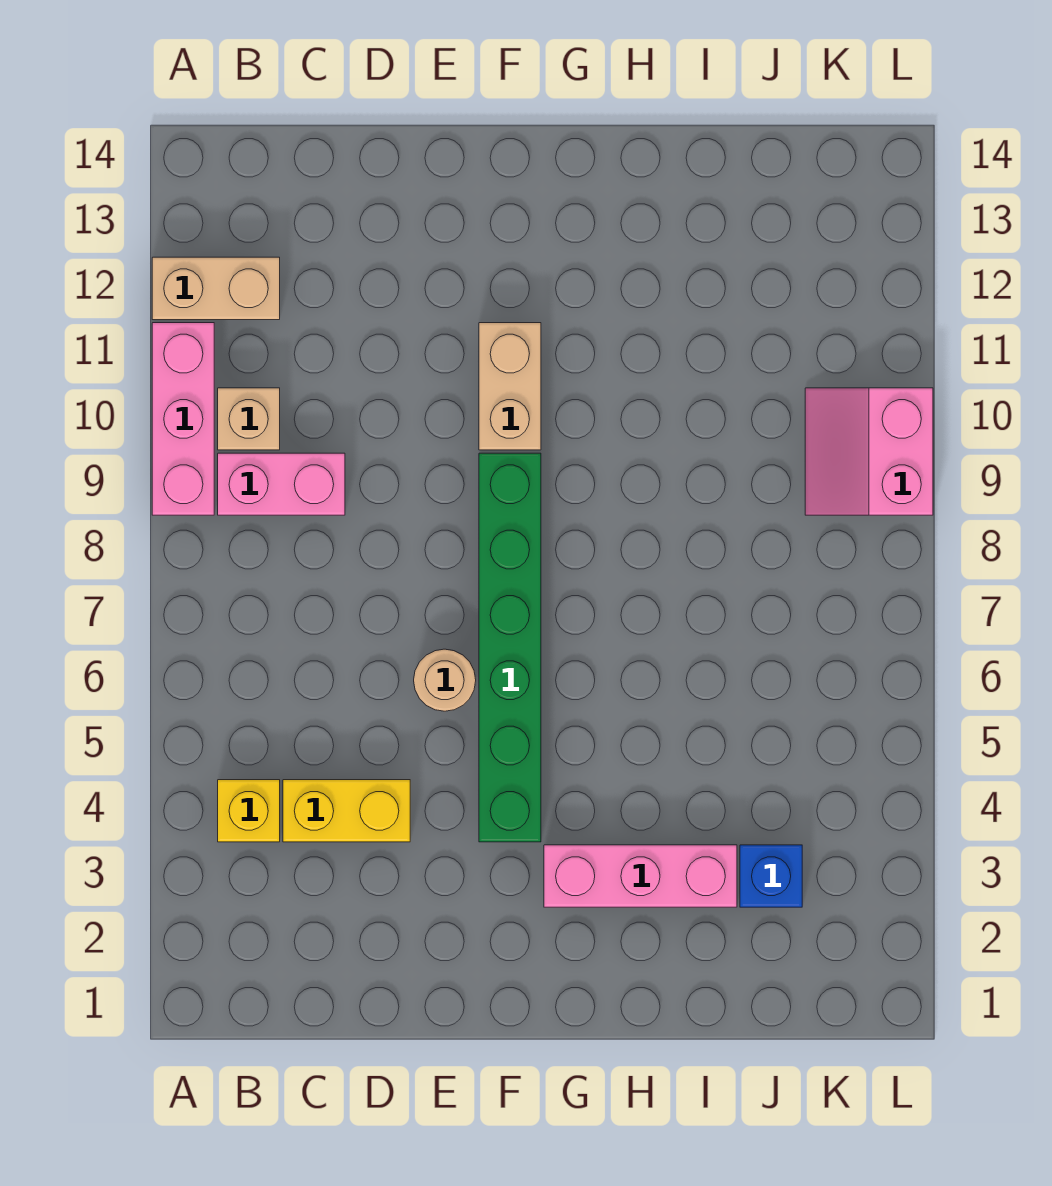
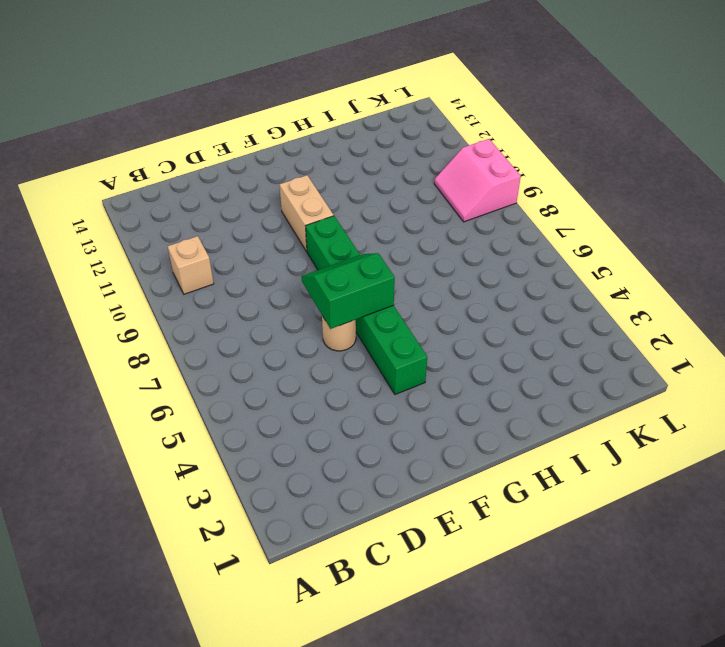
green slope E6:F7 level 2 top 6 -> none
none -> pink brick A9:A11 level 1
none -> tan brick A12:B12 level 1
none -> yellow brick B4 level 1

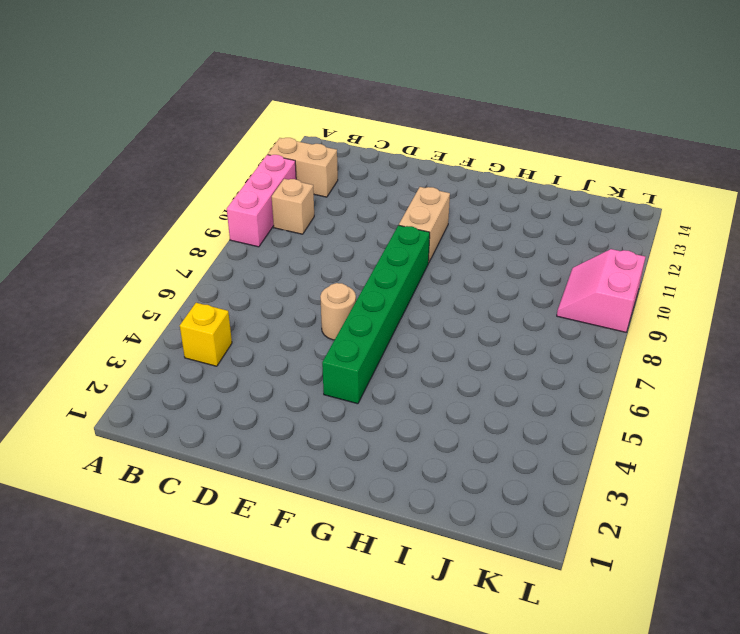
none -> pink brick B9:C9 level 1
none -> yellow brick C4:D4 level 1
none -> pink brick G3:I3 level 1

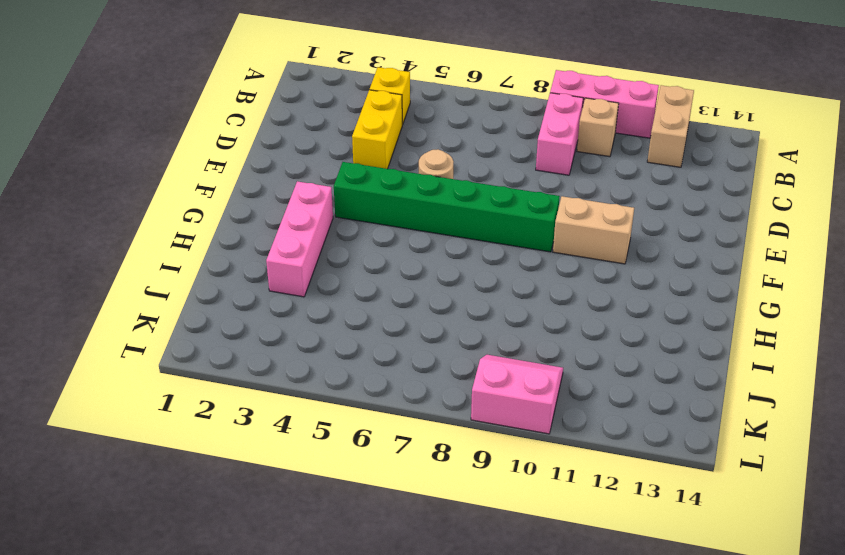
none -> blue brick J3 level 1

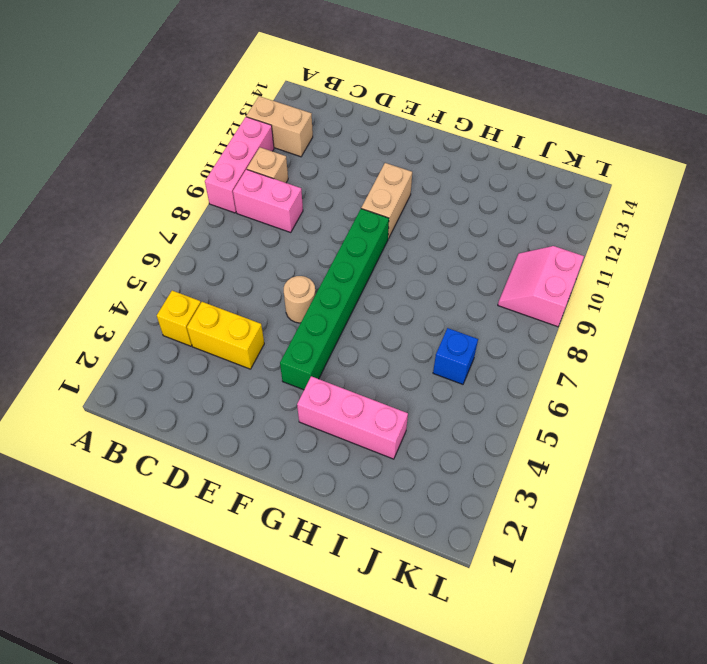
blue brick J6 level 1 -> blue brick J3 level 1

